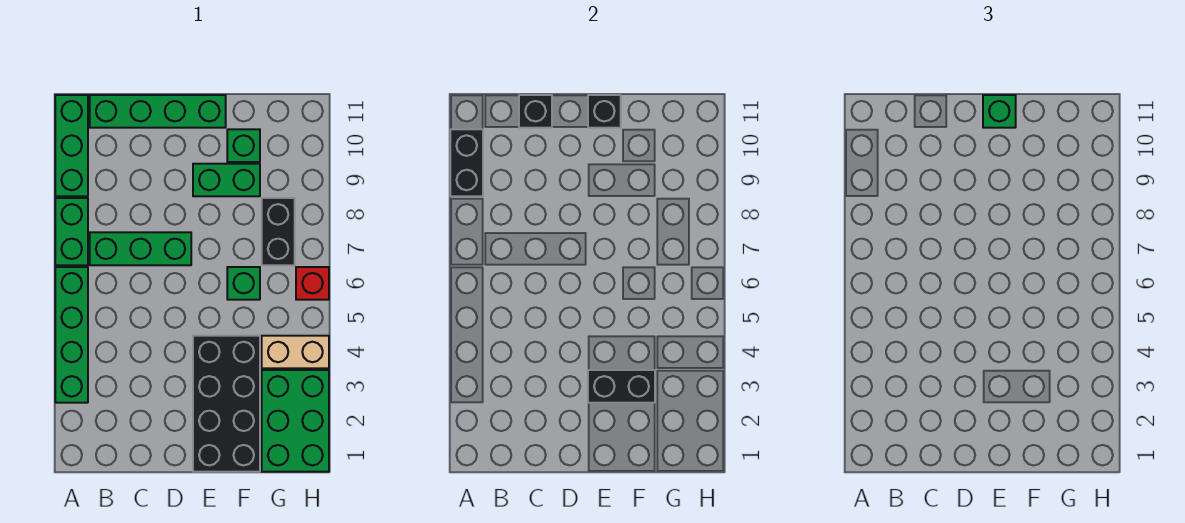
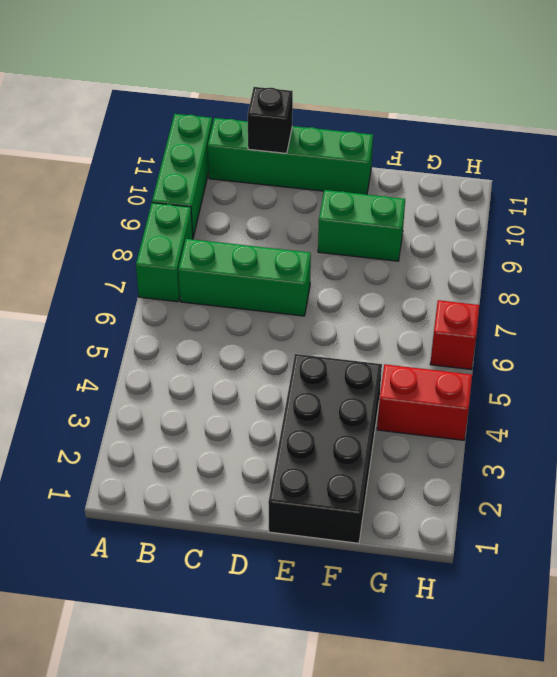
red brick G4:H4 level 1 -> tan brick G4:H4 level 1
none -> green brick A3:A6 level 1
none -> green brick F6 level 1
none -> green brick F10 level 1

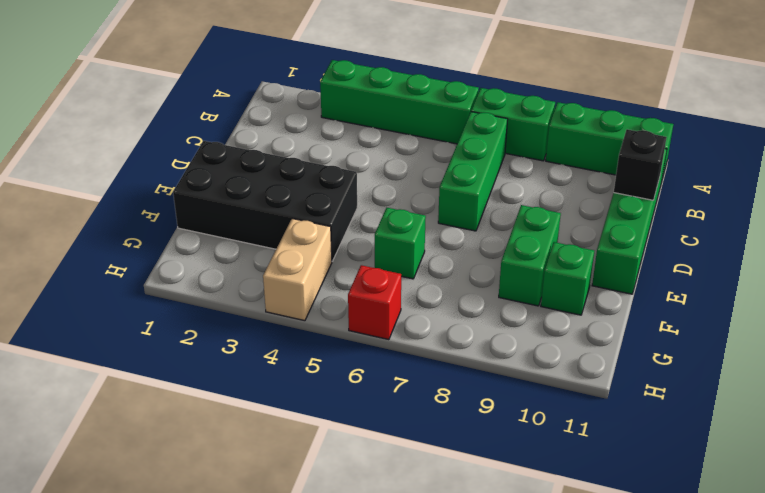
none -> green brick G1:H3 level 1
none -> black brick G7:G8 level 1
none -> black brick A9:A10 level 2

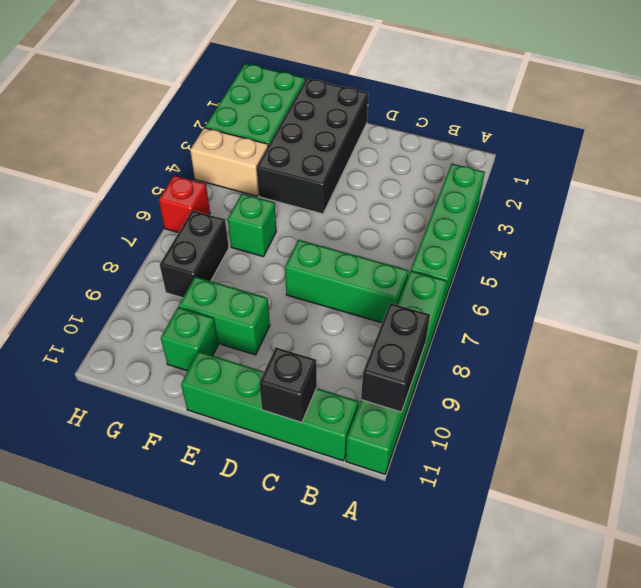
none -> black brick E3:F3 level 2
none -> black brick E11 level 2
none -> green brick E11 level 3

